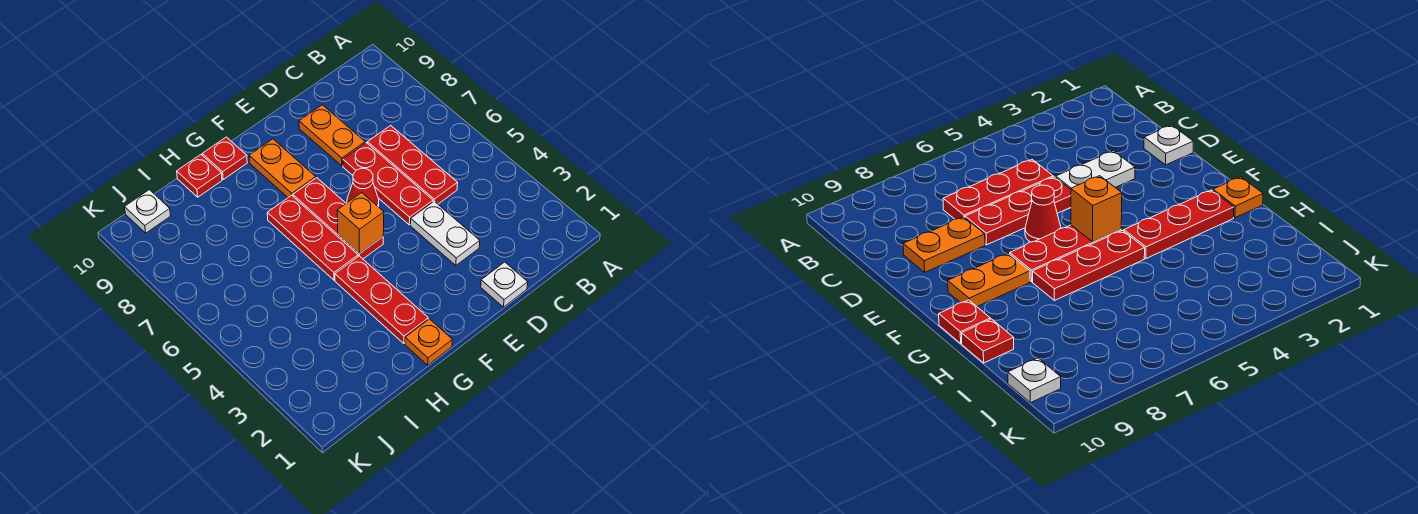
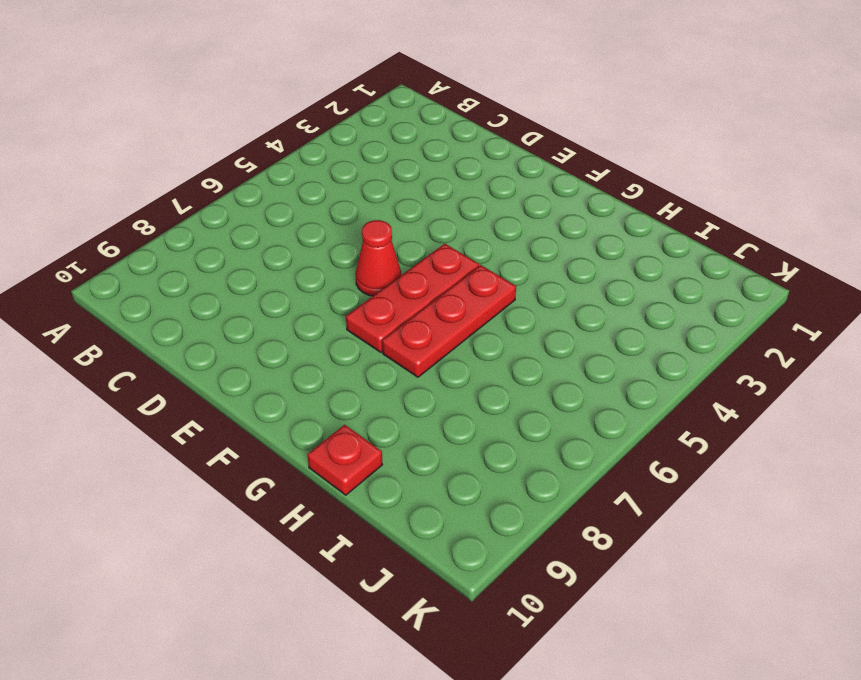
none -> red plate C5:C7 level 1
none -> white plate D1 level 1
none -> white plate D3:D4 level 1

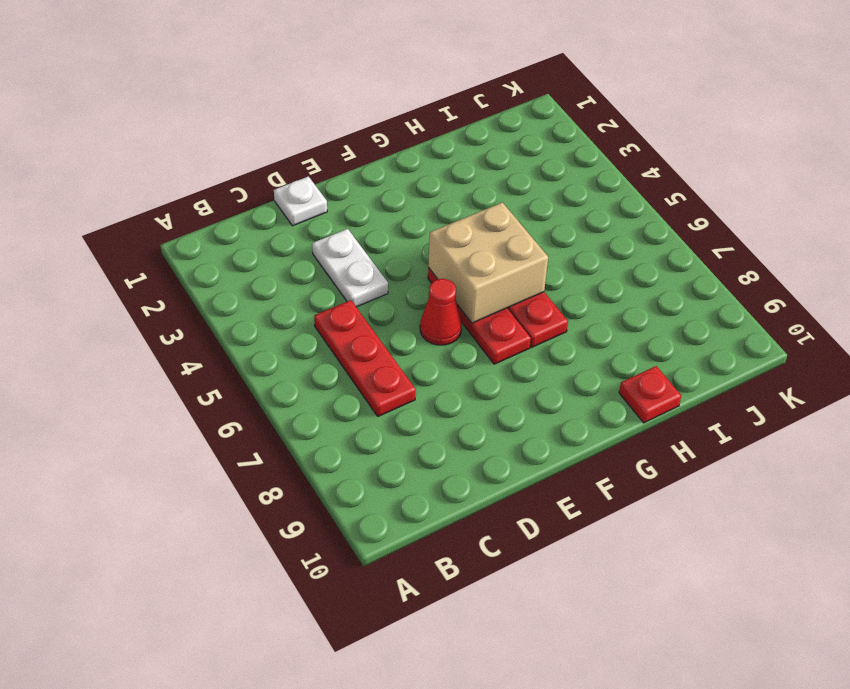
tan brick F5:G6 level 2 -> orange brick F5 level 2
none -> red plate D5:D7 level 1
none -> orange plate D8:D9 level 1
none -> orange plate F8:F9 level 1

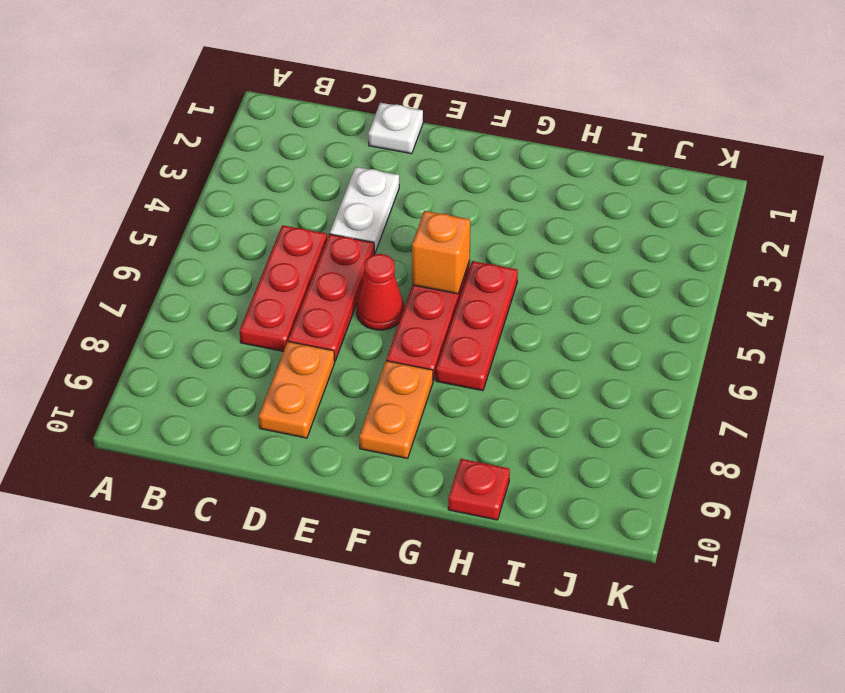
none -> orange plate G1 level 1
none -> red plate G2:G4 level 1
none -> red plate G10 level 1

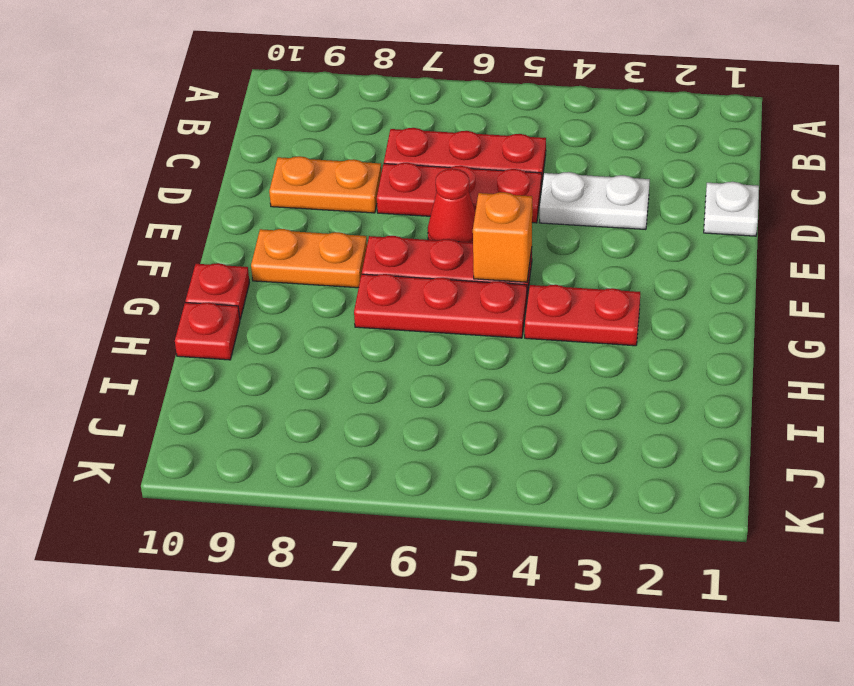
red plate G3:G4 level 1 -> red plate G2:G4 level 1
none -> orange plate G1 level 1
none -> white plate J10 level 1

